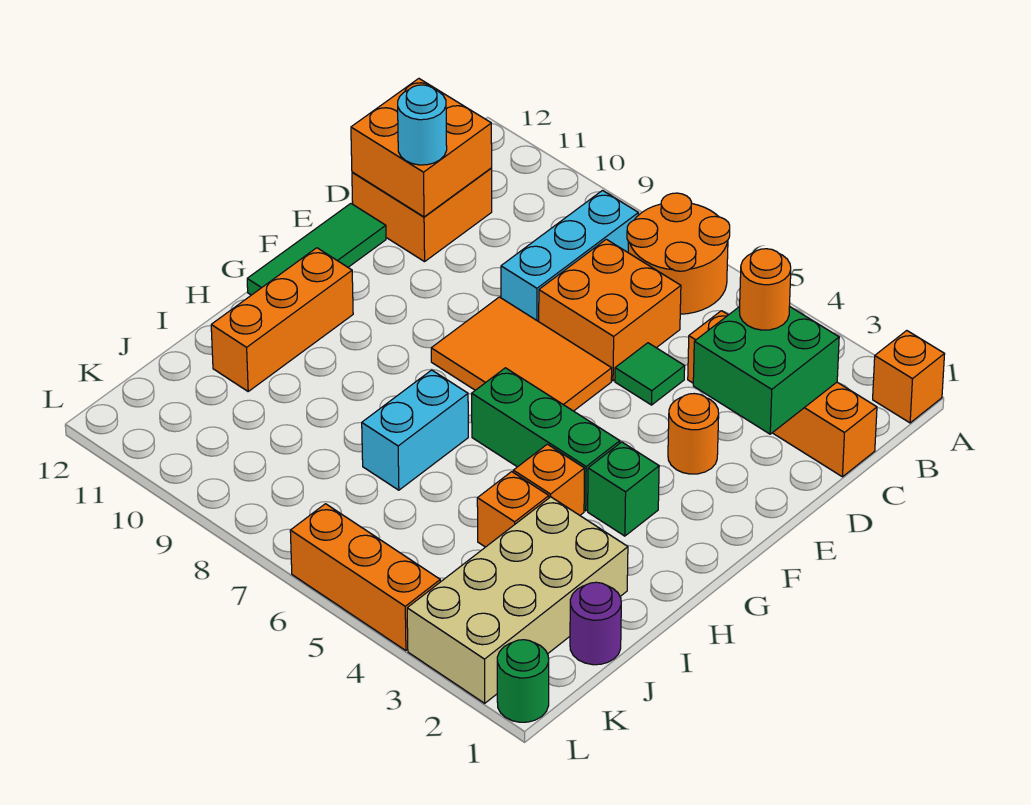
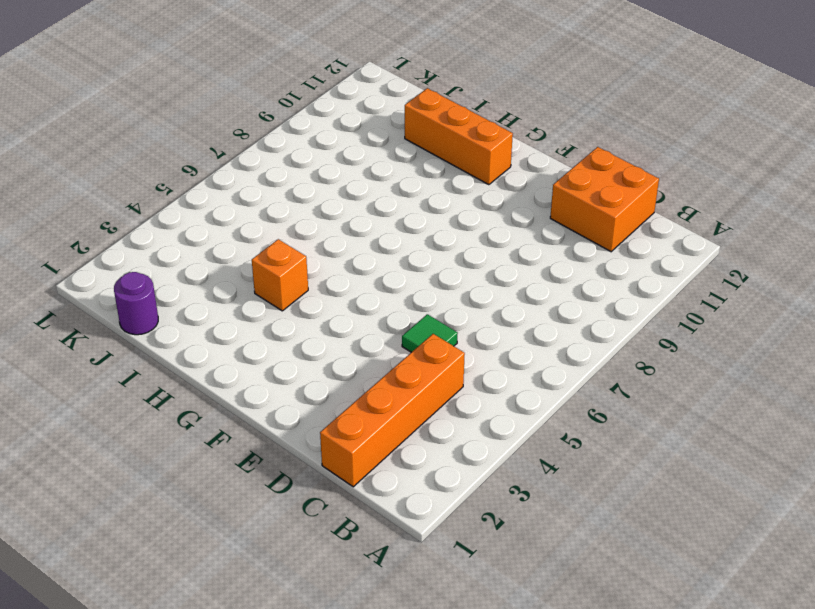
none -> orange brick A1 level 1
none -> orange round brick A6:B7 level 1
none -> cyan brick B8:D8 level 1

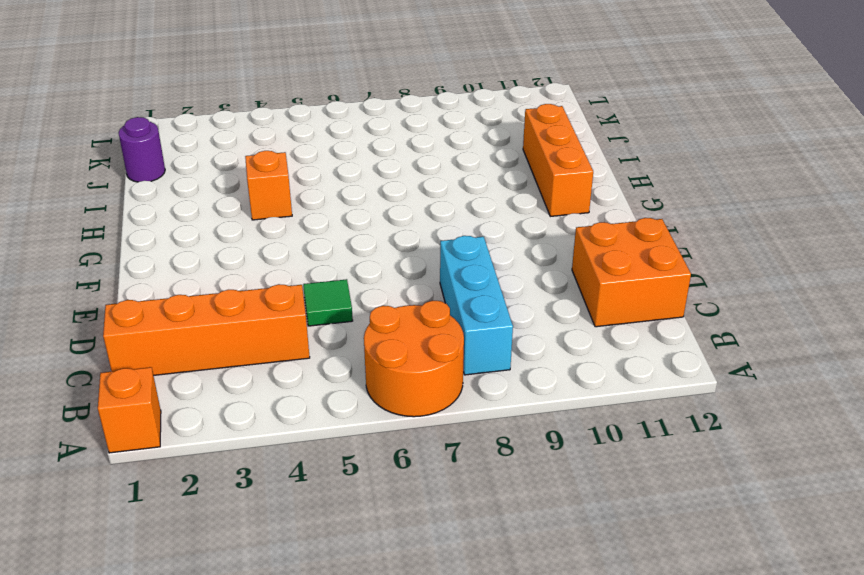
none -> orange brick C6:D7 level 1
none -> orange round brick E3 level 1
none -> orange tile E6:F8 level 1

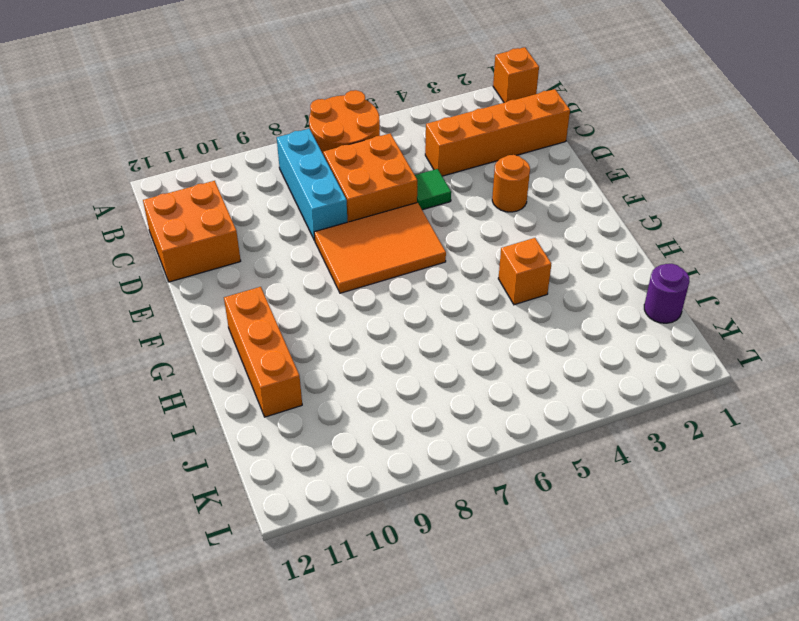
none -> green tile E12:G12 level 1
none -> green brick G3 level 1
none -> green brick G4:G6 level 1

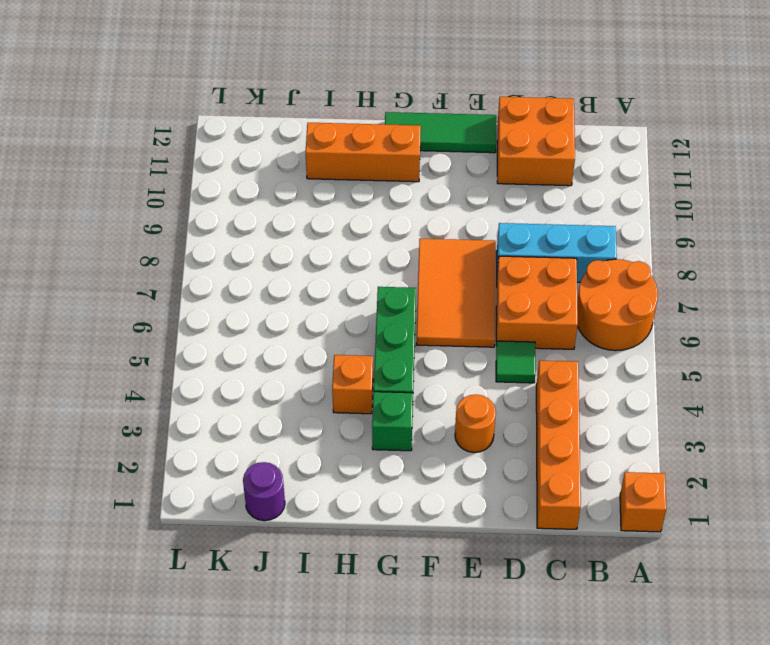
none -> cyan brick H7:I7 level 1
none -> tan brick I2:L3 level 1
none -> orange brick I4 level 1

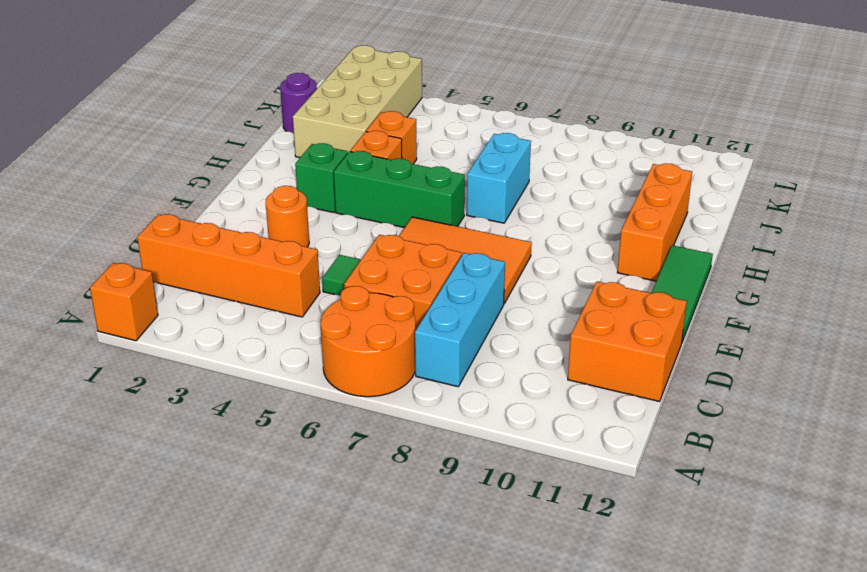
none -> green round brick L1 level 1
none -> orange brick L4:L6 level 1
none -> green brick C2:D3 level 2

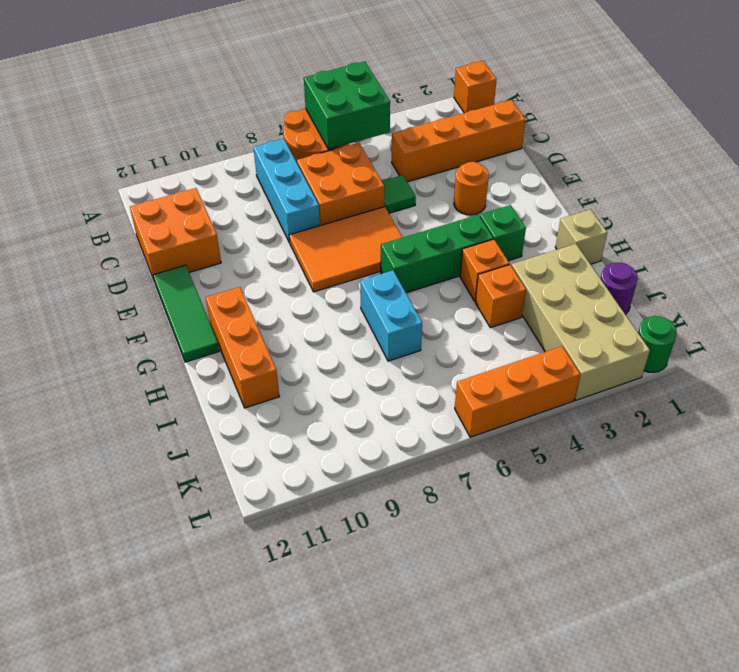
green brick A5:B6 level 2 -> green brick C2:D3 level 2
tan brick H1 level 1 -> none
none -> orange brick C11:D12 level 2
none -> orange round brick C3 level 3
none -> cyan round brick D11 level 3

